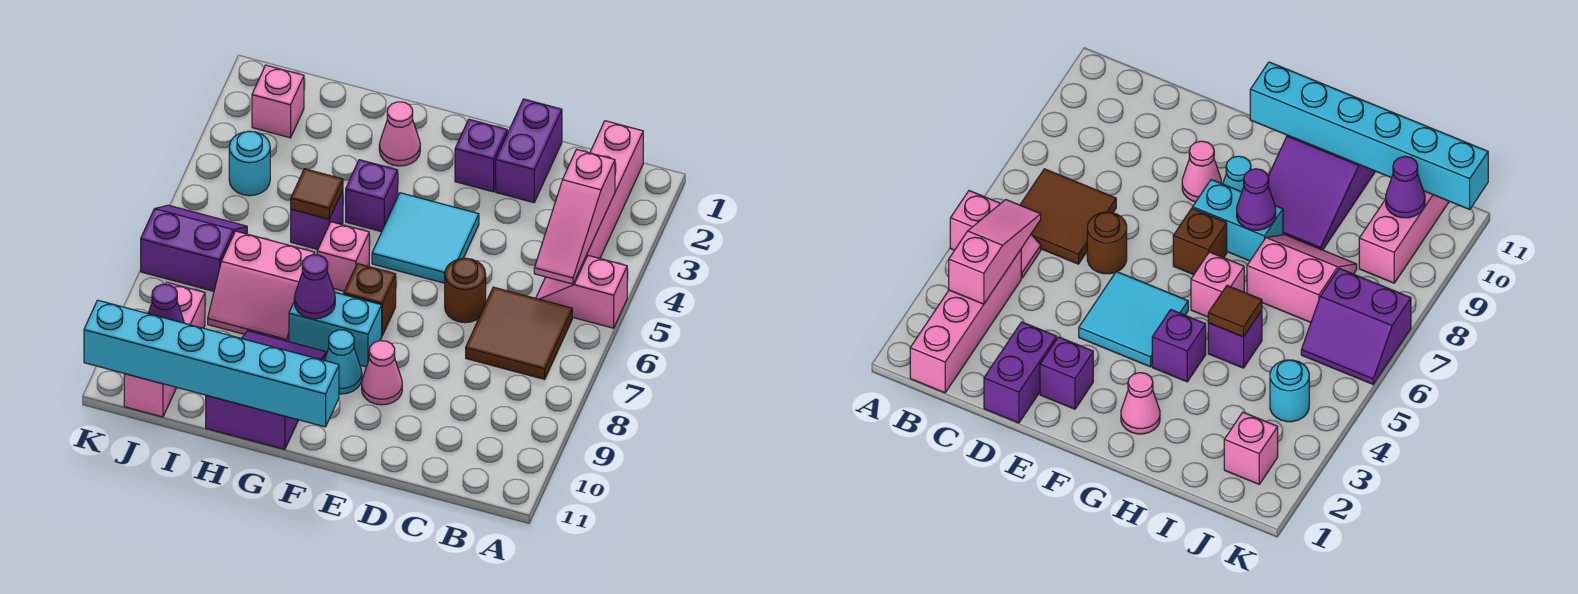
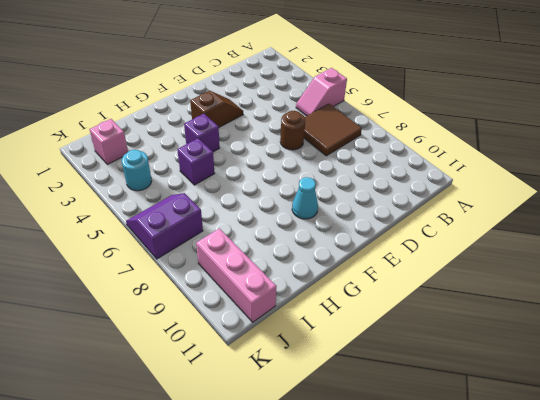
brown slope E3:F3 level 1 top F -> none
none -> pink brick B1:B4 level 1
none -> purple brick D1:D2 level 1
none -> purple brick E2 level 1

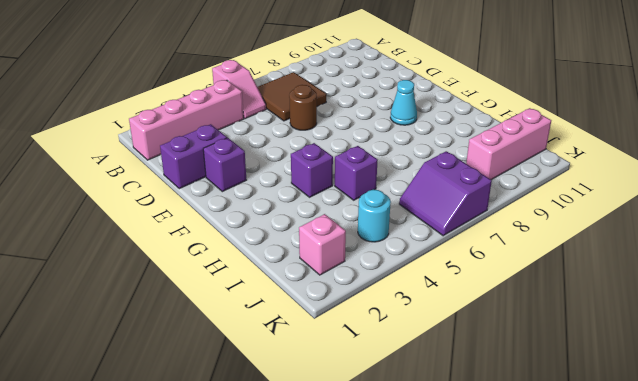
none -> cyan tile E4:F5 level 1
none -> pink cone E9 level 1
none -> brown brick F7 level 1

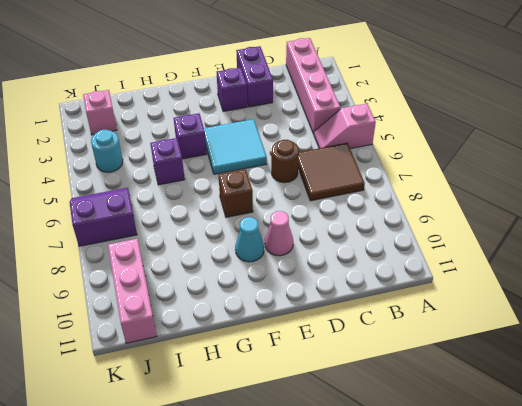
none -> cyan brick F8:G8 level 1
none -> pink cone G2 level 1
none -> pink brick G6 level 1

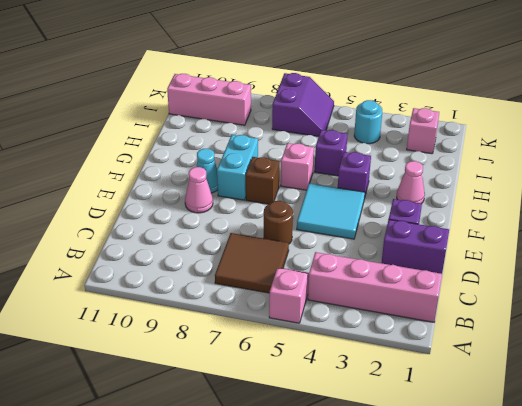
none -> purple slope G9:H11 level 1 top 11
none -> pink slope H7:I8 level 1 top 7
none -> pink slope B3:B5 level 2 top 3

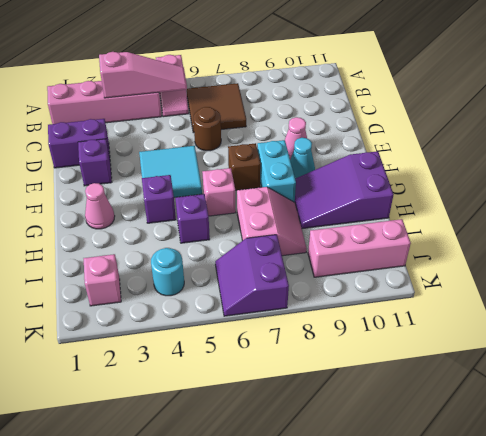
none -> cyan brick F11:K11 level 2
none -> purple cone G8 level 2
none -> brown tile H5 level 2

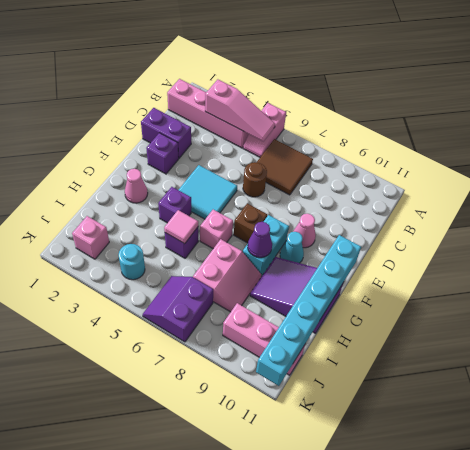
pink tile H5 level 2 -> brown tile H5 level 2
none -> purple cone J10 level 2

